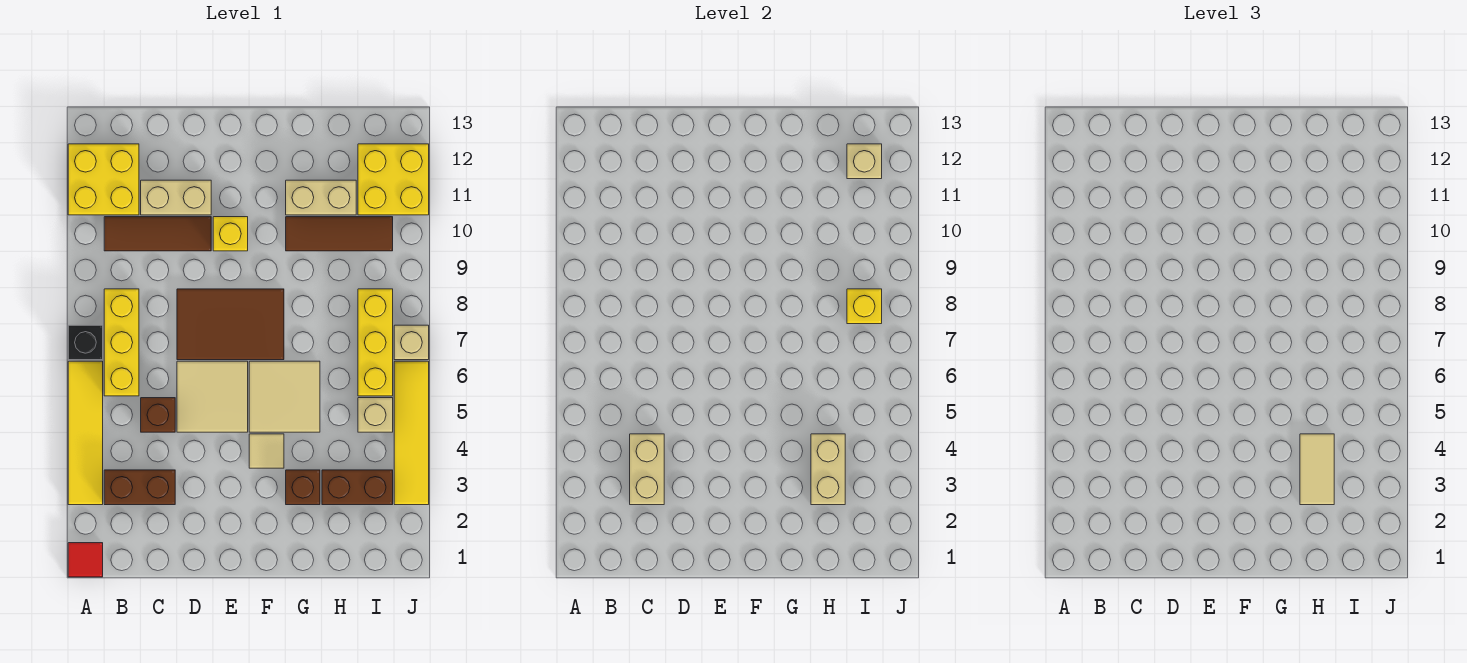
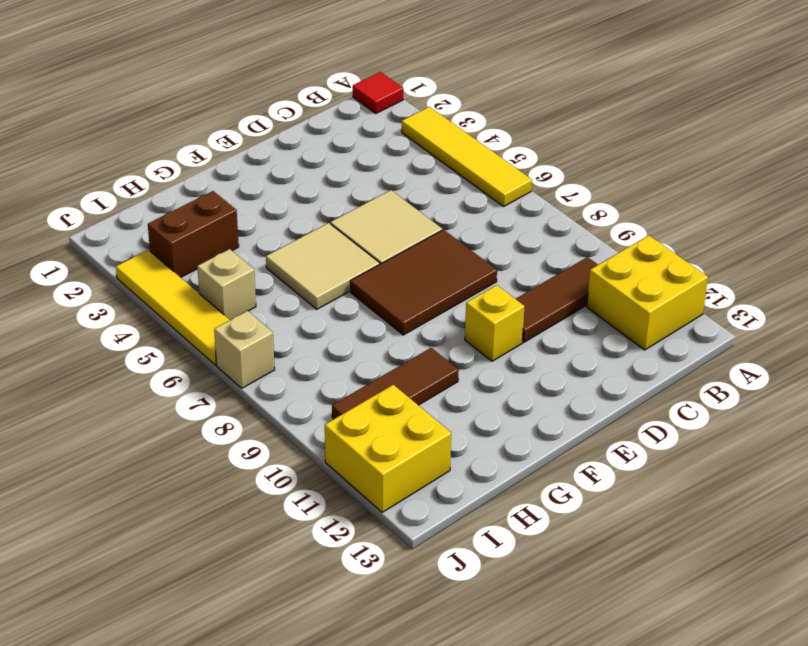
none -> black brick A7 level 1
none -> brown brick B3:C3 level 1
none -> yellow brick B6:B8 level 1

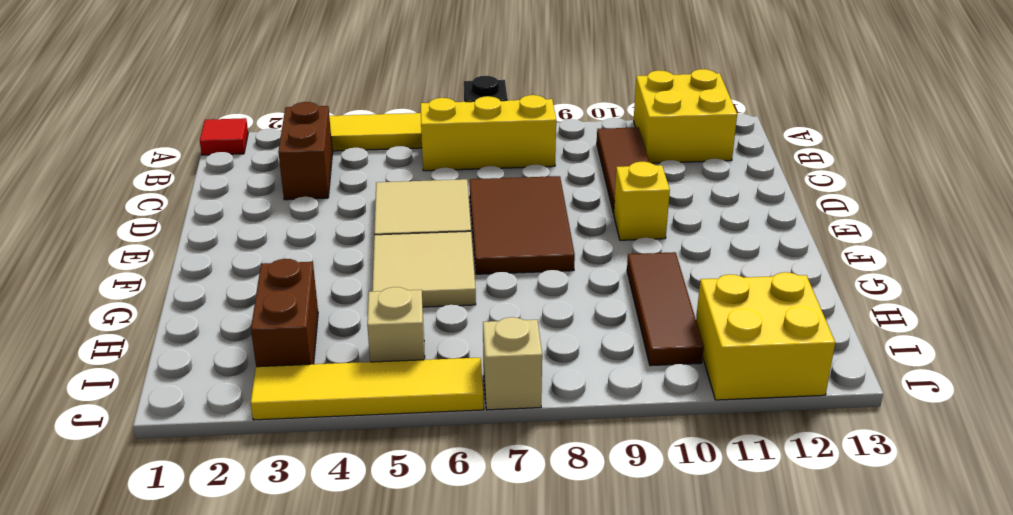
none -> brown brick C5 level 1
none -> tan brick C11:D11 level 1
none -> tan tile F4 level 1

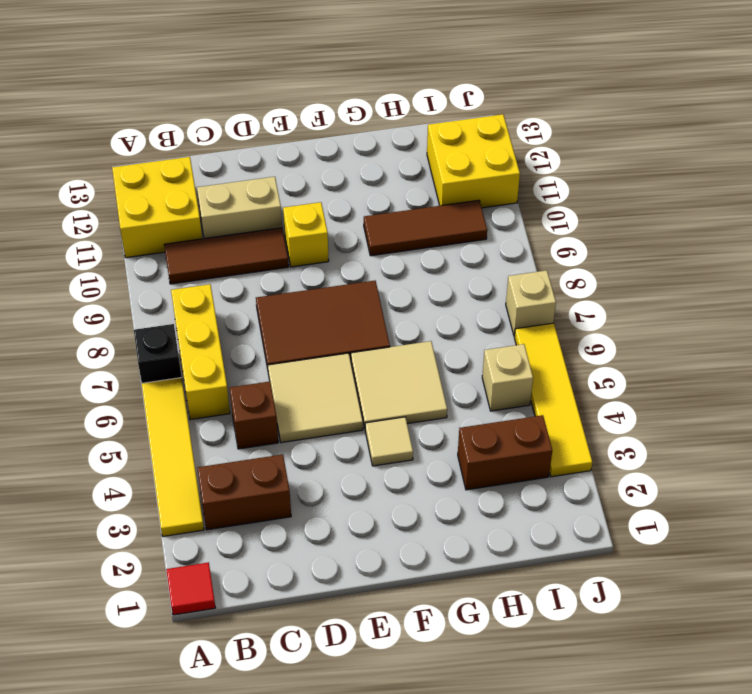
none -> brown brick G3 level 1
none -> tan brick G11:H11 level 1
none -> yellow brick I6:I8 level 1

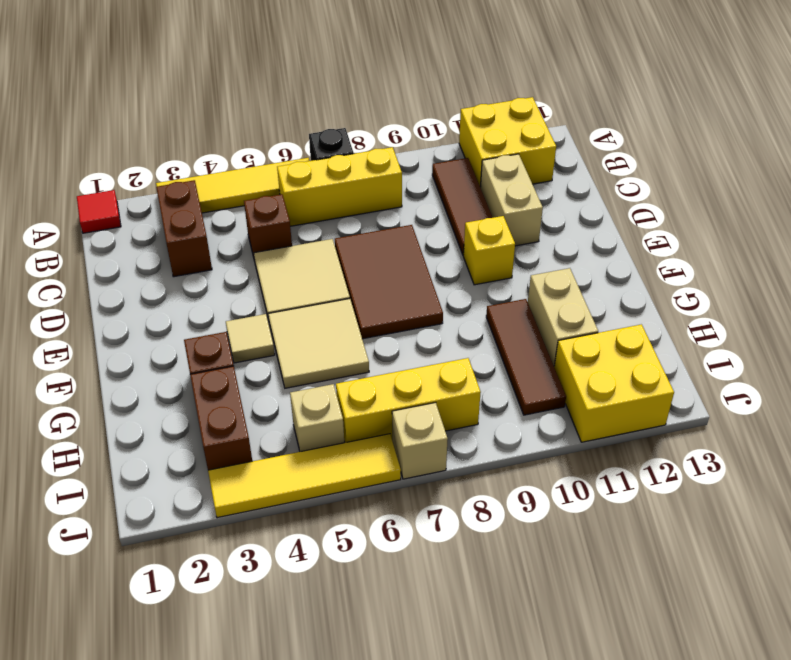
none -> tan brick C3:C4 level 2
none -> tan brick H3:H4 level 2
none -> yellow brick I8 level 2

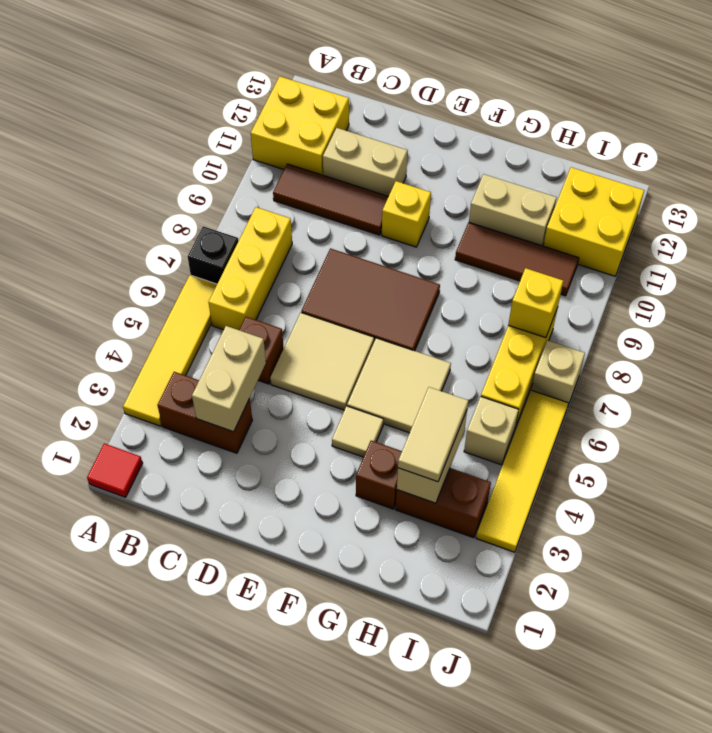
none -> tan brick I12 level 2

